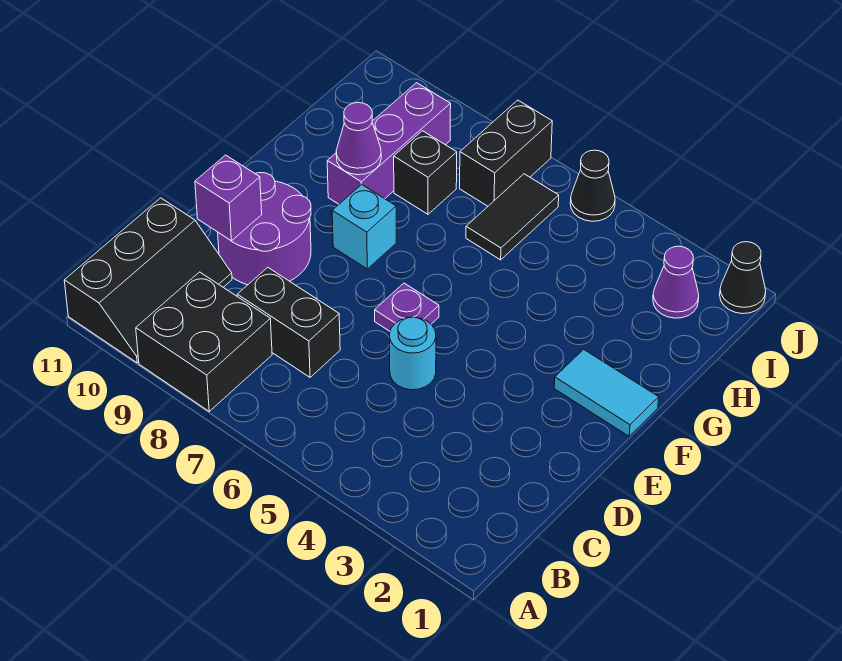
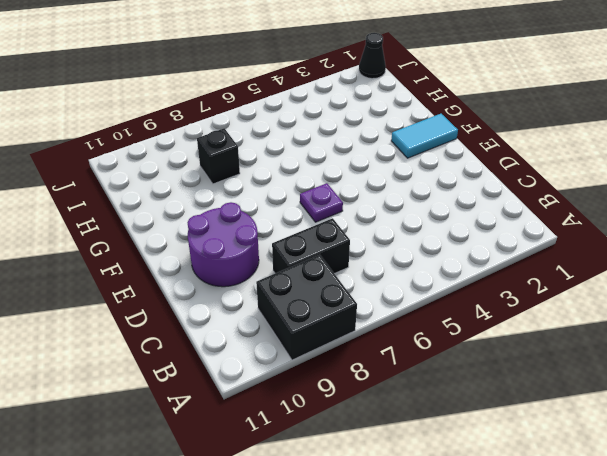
none -> black slope A10:C11 level 1 top 11
none -> cyan round brick D5 level 1
none -> cyan brick F8 level 1

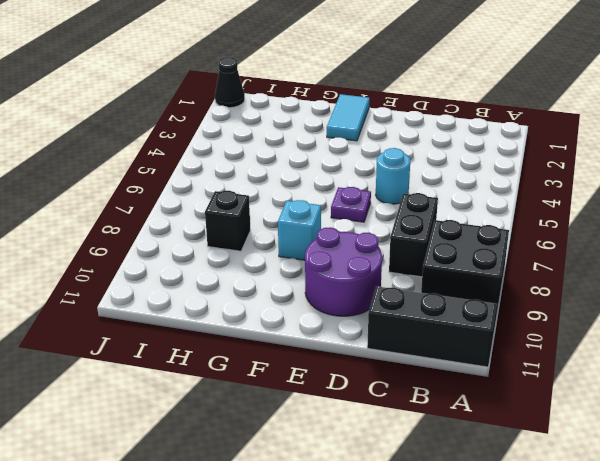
none -> purple brick G9:I9 level 1
none -> black tile H6:I6 level 1
none -> purple cone I2 level 1

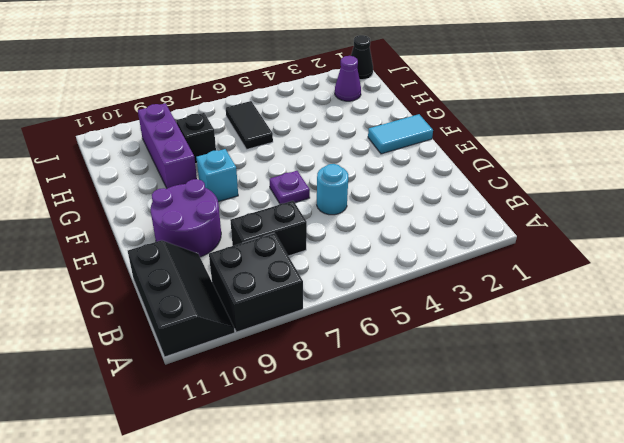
none -> black brick I7:J7 level 1
none -> black cone J5 level 1
none -> purple brick D10 level 2

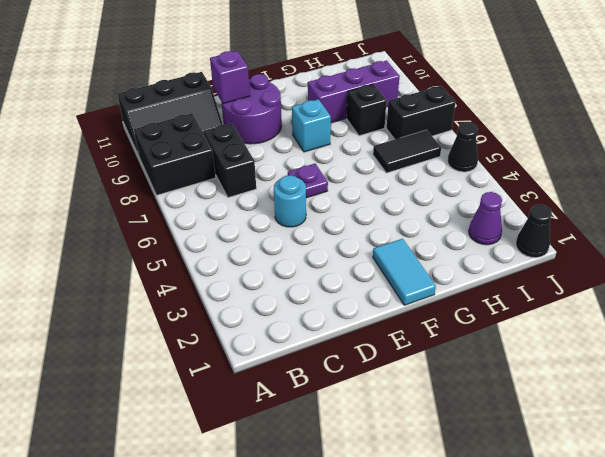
none -> purple cone G9 level 2

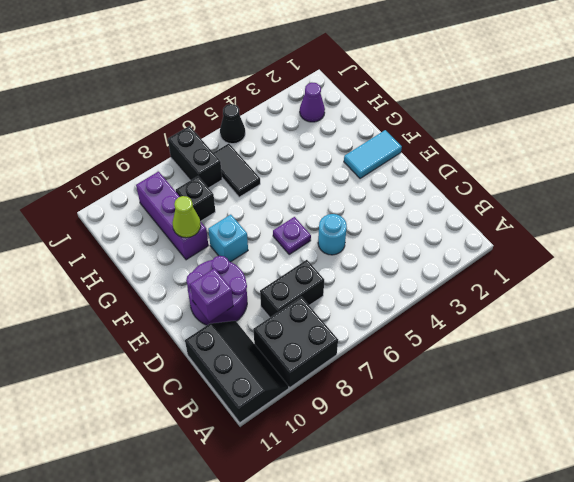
lime cone G9 level 2 -> purple cone G9 level 2
none -> black cone J1 level 1

